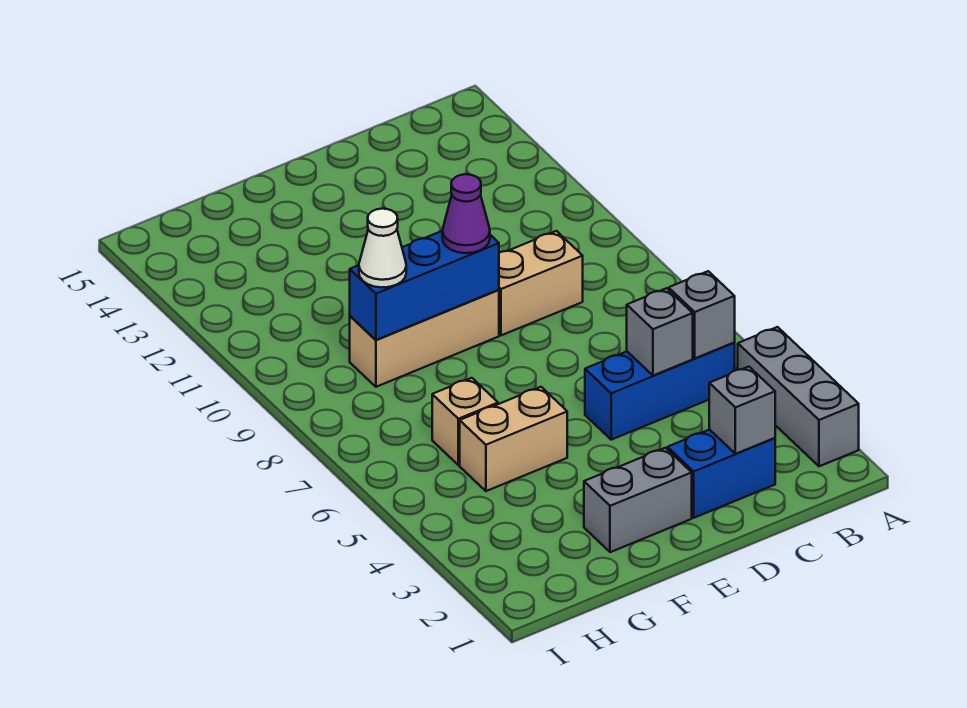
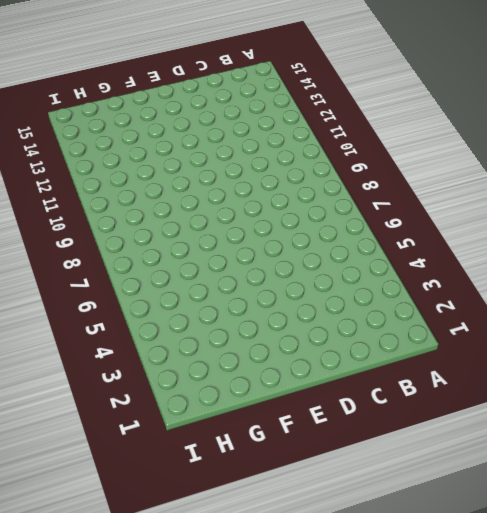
none -> grey brick A2:A4 level 1
none -> blue brick B5:D5 level 1
none -> blue brick C2:D2 level 1

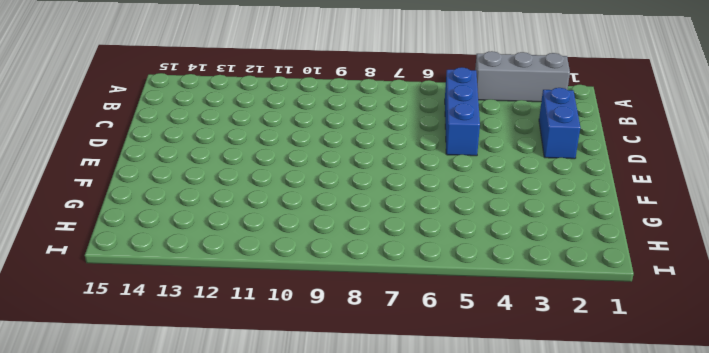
none -> tan brick C9:D9 level 1
none -> grey brick E2:F2 level 1
none -> tan brick E9:G9 level 1

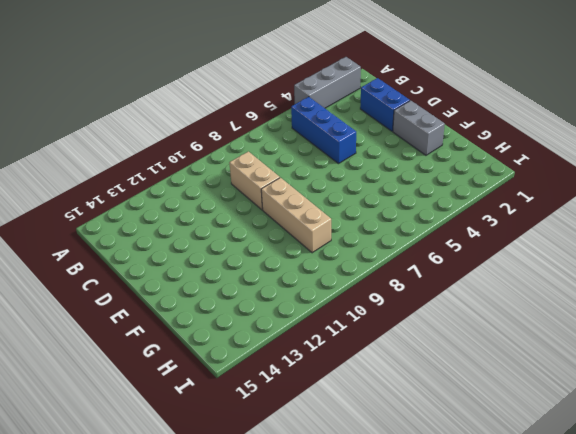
none -> tan brick F5:G5 level 1
none -> tan brick G6 level 1
none -> grey brick B5 level 2

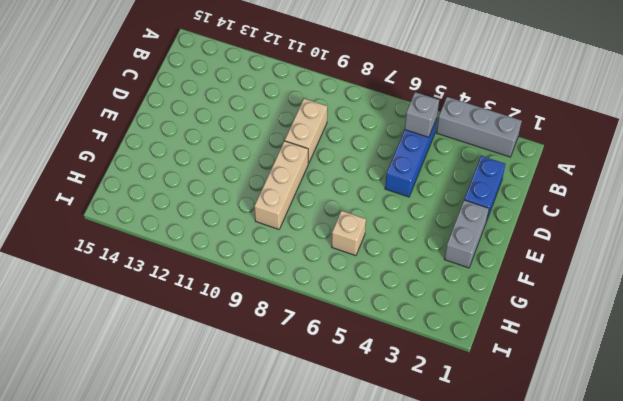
none -> tan brick F5:G5 level 1
none -> grey brick C2 level 2
none -> grey brick C5 level 2

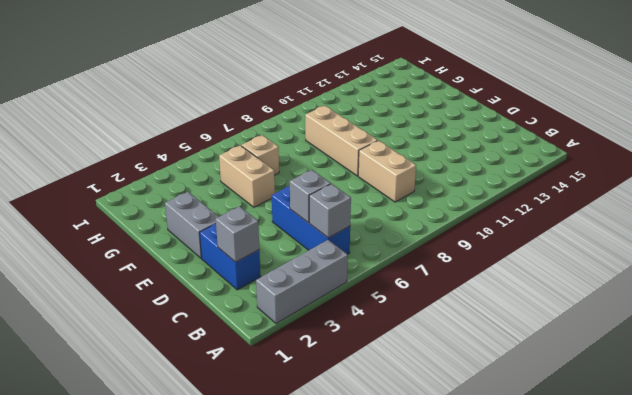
none -> blue brick E9:G9 level 2
none -> purple cone E9 level 3
none -> white cone G9 level 3

